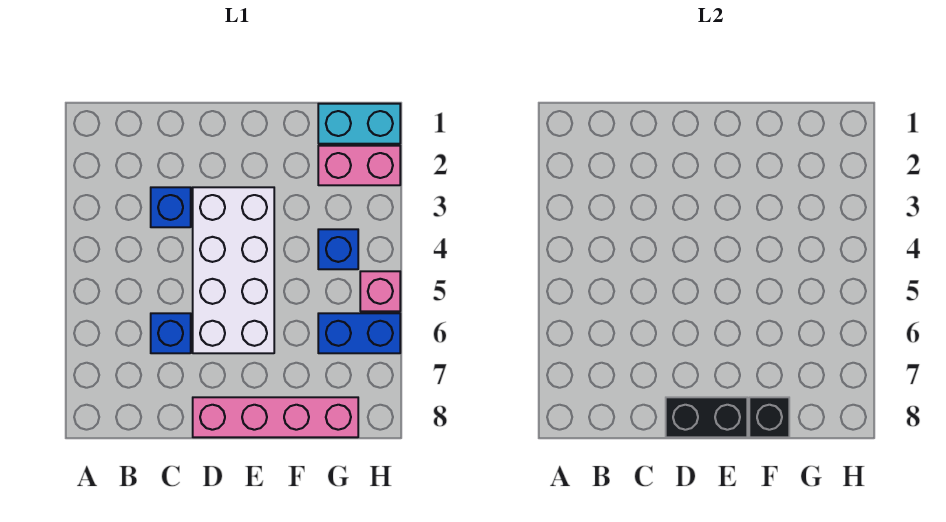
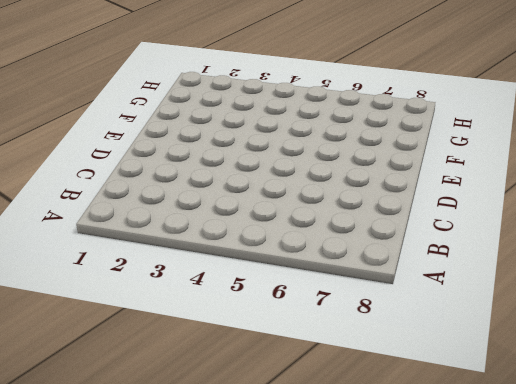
none -> blue brick C3 level 1
none -> blue brick C6 level 1

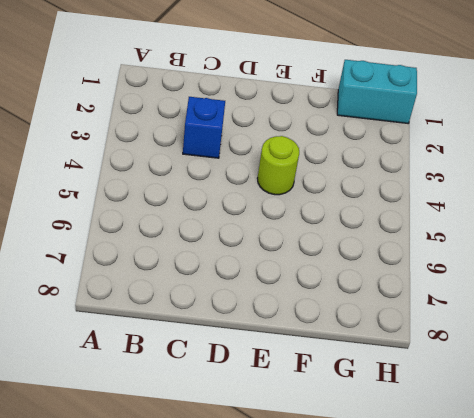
lime round brick E4 level 1 -> white brick D3:E6 level 1
none -> blue brick C6 level 1
none -> pink brick D8:G8 level 1

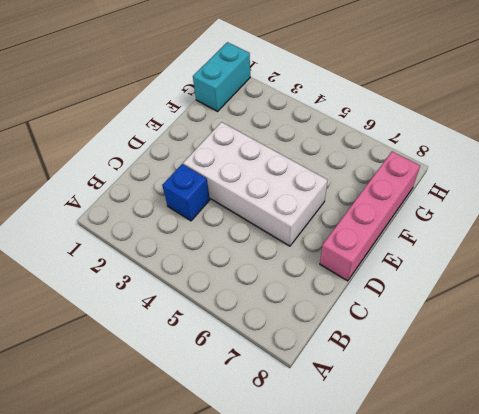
none -> blue brick C6 level 1
none -> pink brick G2:H2 level 1

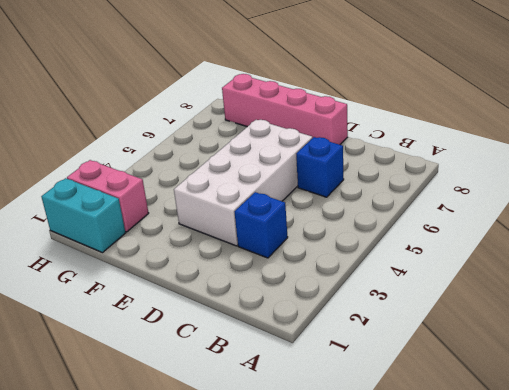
none -> blue brick G4 level 1
none -> blue brick G6:H6 level 1

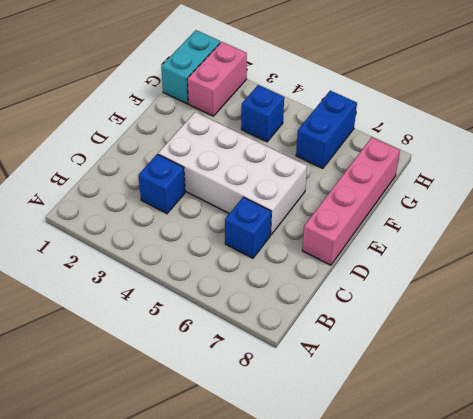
none -> pink brick H5 level 1
none -> black brick D8:E8 level 2

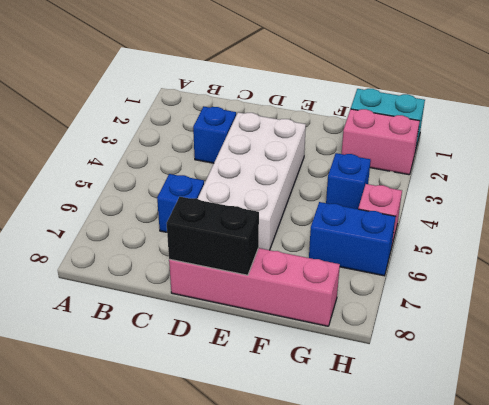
none -> black brick F8 level 2

